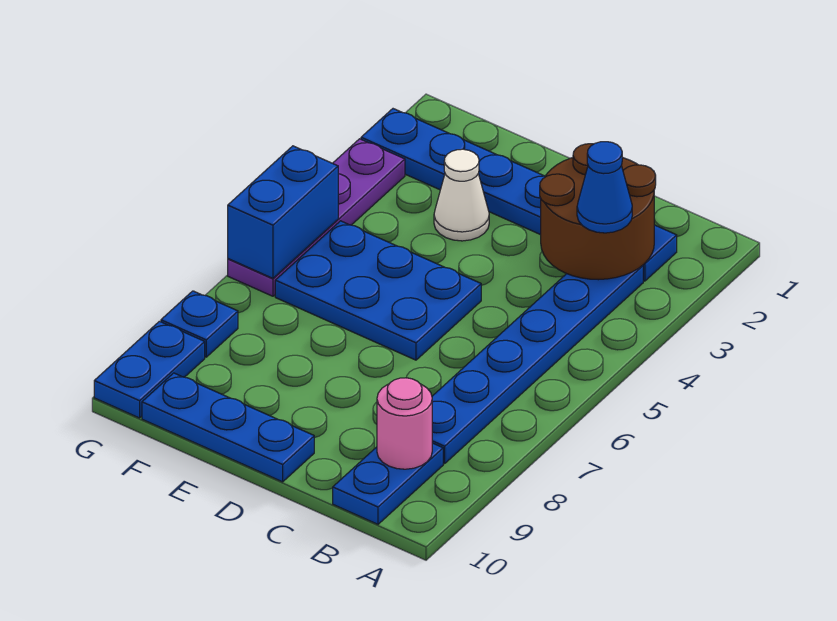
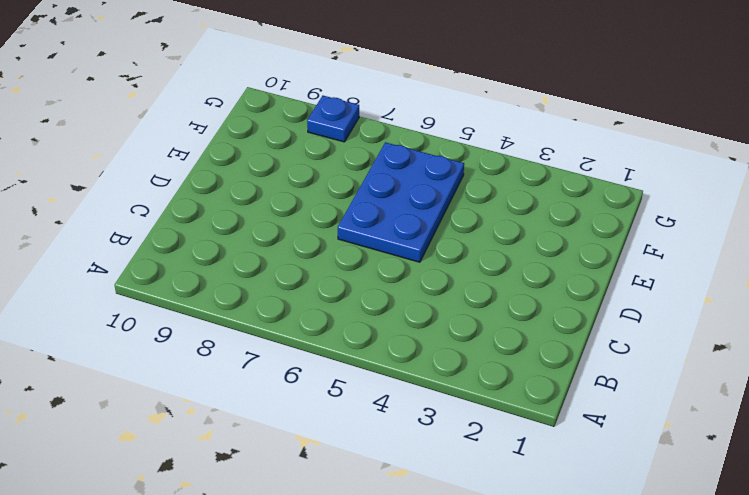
none -> blue plate B2:G2 level 1
none -> blue plate B3:B8 level 1
none -> blue plate B9:B10 level 1

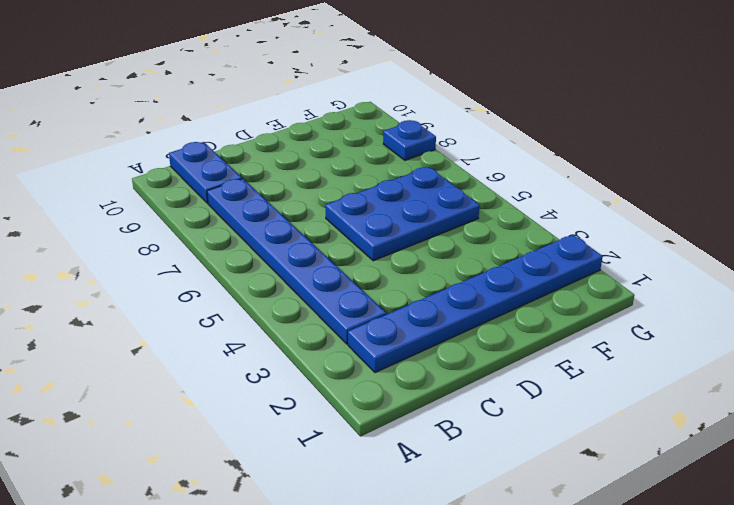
none -> blue plate D10:F10 level 1
none -> white cone E3 level 1
none -> purple plate G3:G6 level 1

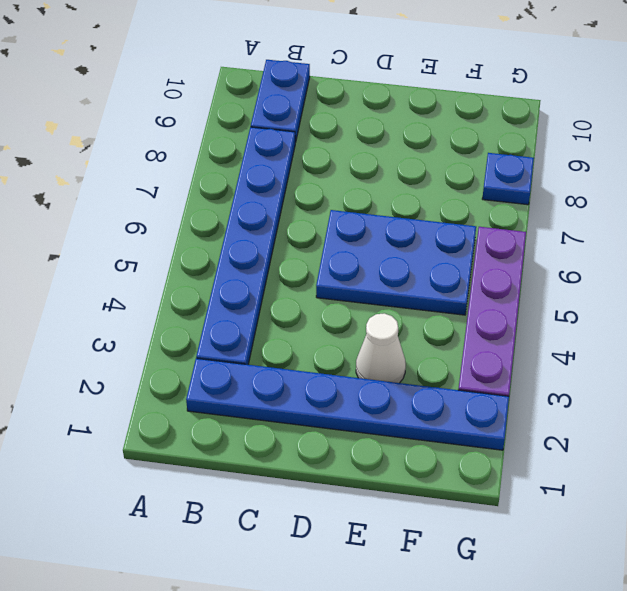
none -> blue plate D10:F10 level 1
none -> blue plate G9:G10 level 1
none -> brown round brick B2:C3 level 2

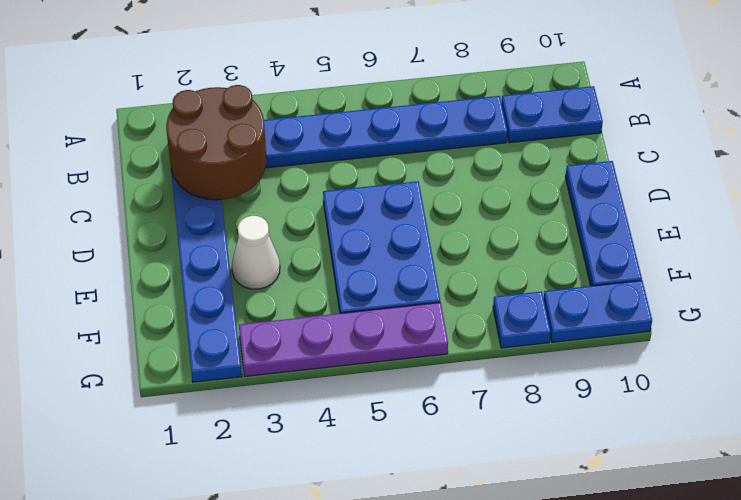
none -> pink round brick B9 level 2
none -> blue brick G5:G6 level 2
none -> blue cone B3 level 3

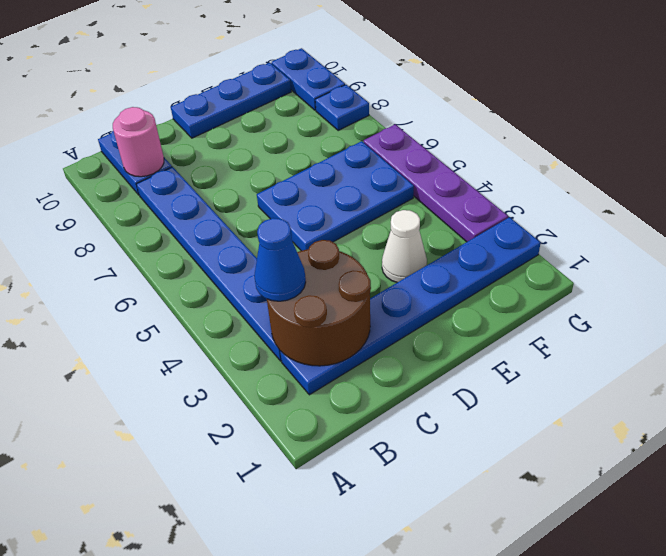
none -> blue brick G5:G6 level 2

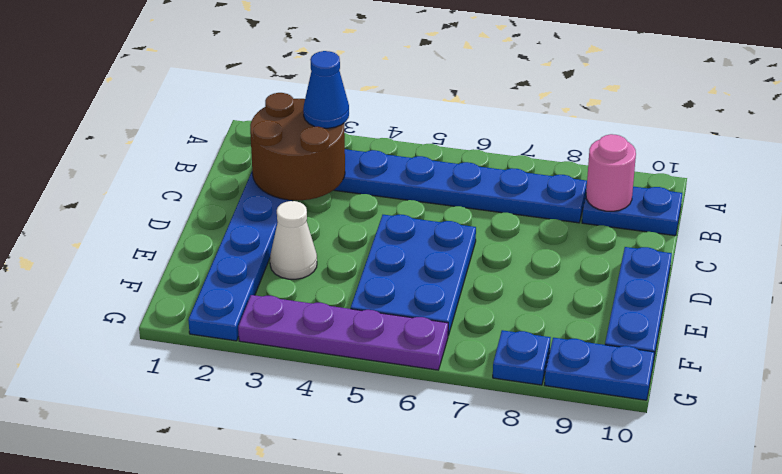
none -> blue brick G5:G6 level 2

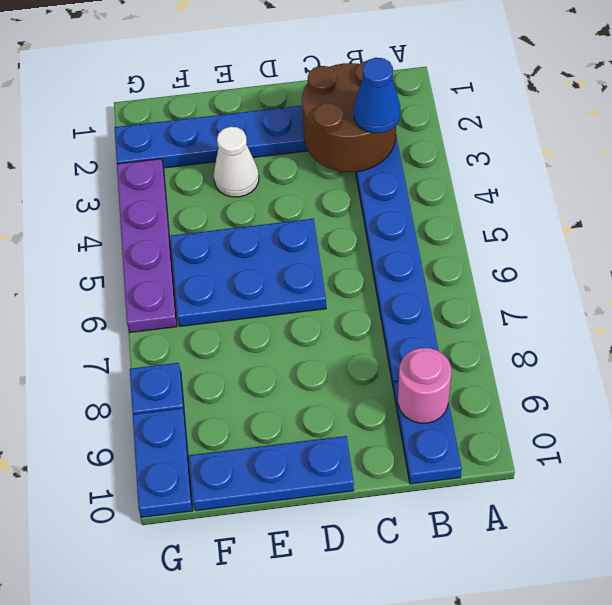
none -> blue brick G5:G6 level 2

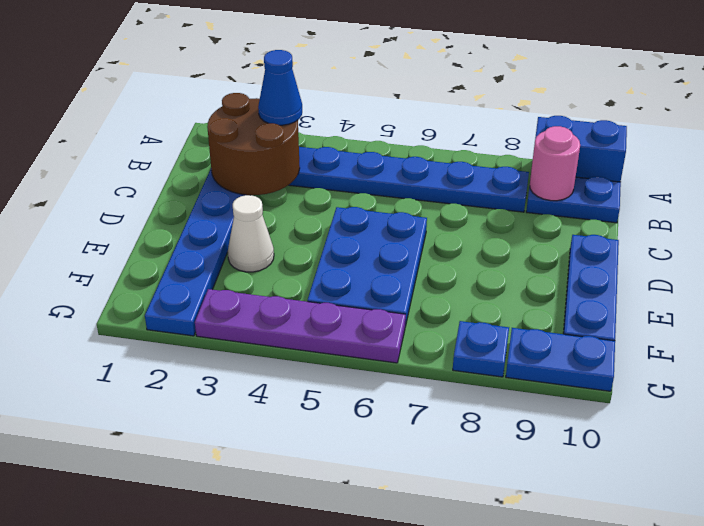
blue brick A9:A10 level 1 -> blue brick G5:G6 level 2

